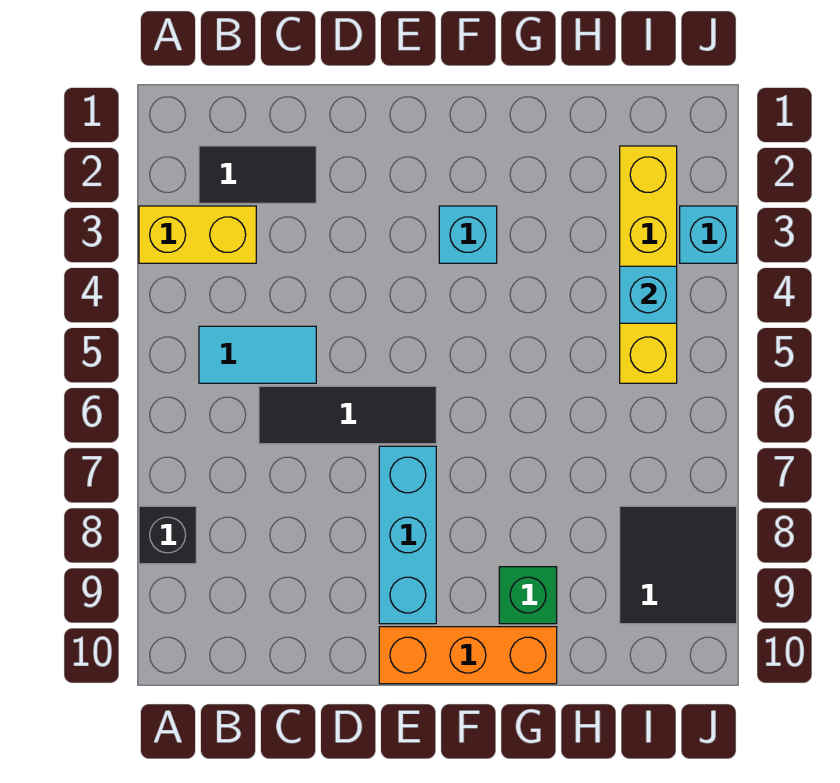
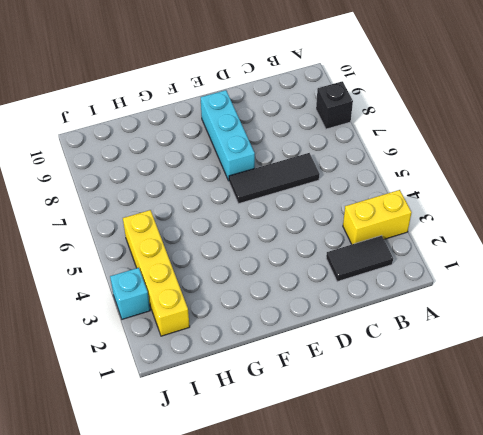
none -> cyan tile B5:C5 level 1
none -> orange brick E10:G10 level 1
none -> cyan brick F3 level 1

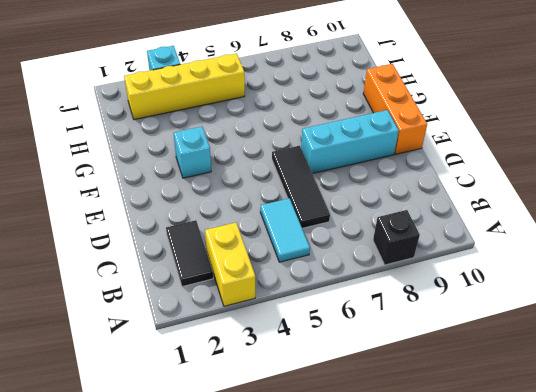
none -> green brick G9 level 1
none -> black tile I8:J9 level 1
none -> cyan brick I4 level 2

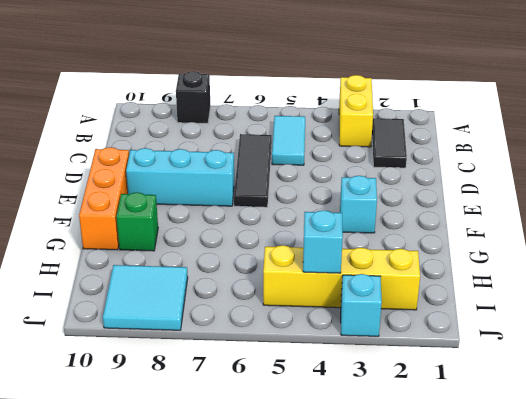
cyan tile I8:J9 level 1 -> black tile I8:J9 level 1

